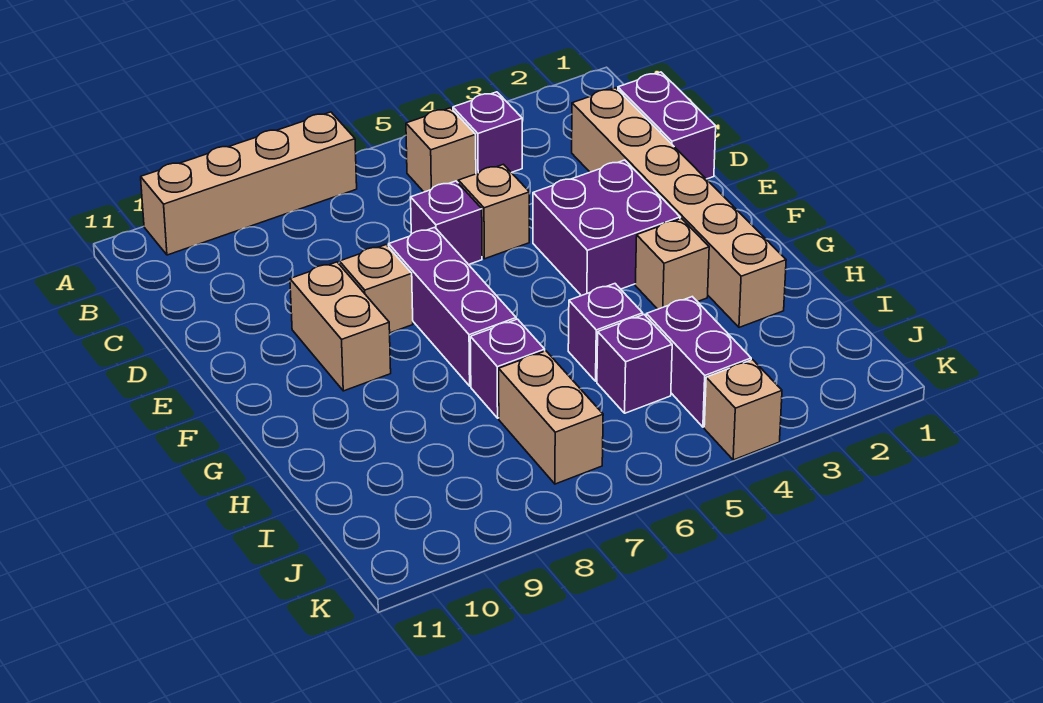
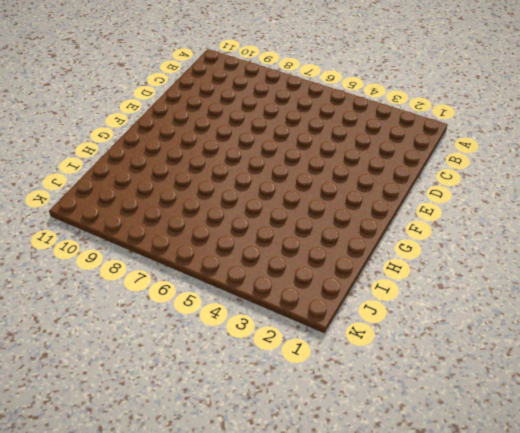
none -> tan brick A7:A10 level 1
none -> purple brick B4 level 1
none -> tan brick B5 level 1

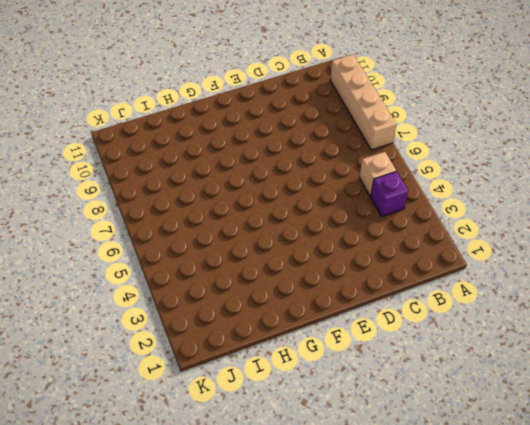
none -> purple brick C1:D1 level 1
none -> tan brick C2:H2 level 1
none -> tan brick D5 level 1

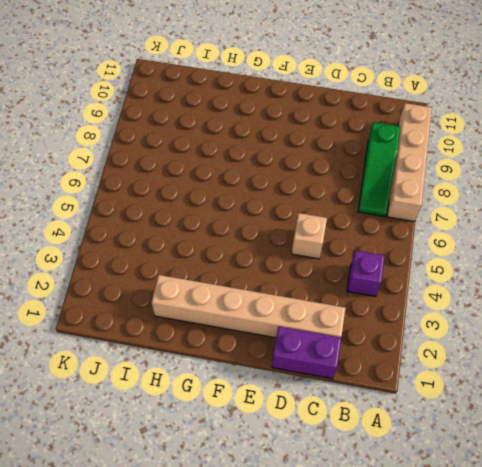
green slope B7:B9 level 1 top 9 -> none
none -> tan brick B5 level 1
none -> purple brick D6 level 1
none -> purple brick E3:F4 level 1

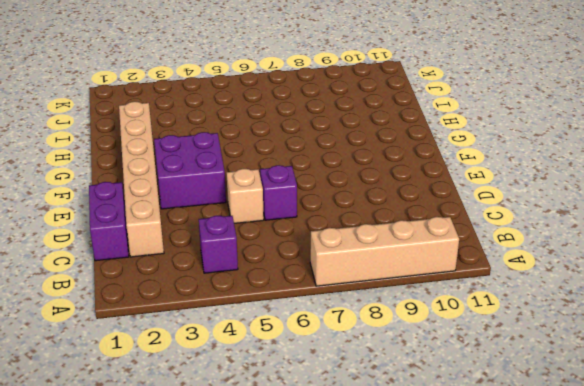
none -> tan brick B5 level 1
none -> purple brick E7:G7 level 1
none -> tan brick E8 level 1

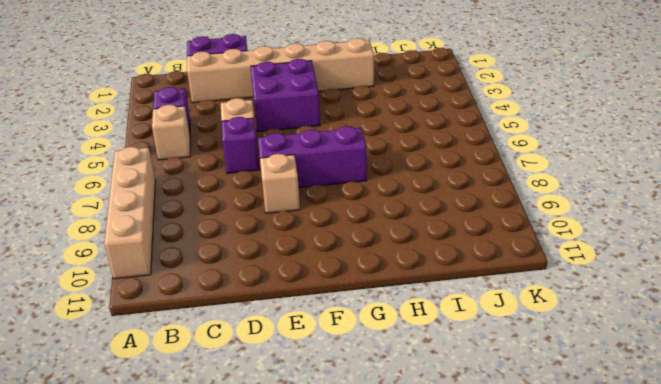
none -> tan brick E9:F9 level 1
none -> tan brick G3 level 1
none -> purple brick H5 level 1

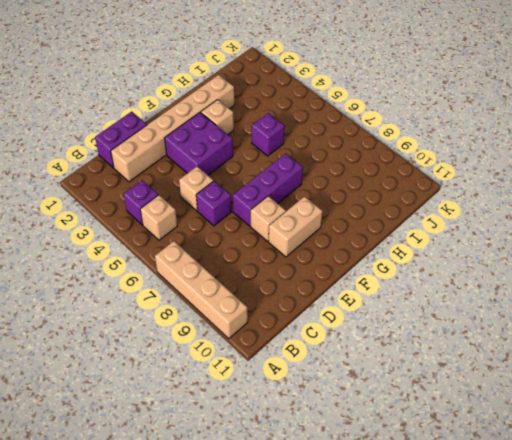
none -> purple brick H7 level 1
none -> purple brick I4:J4 level 1
none -> purple brick I5 level 1

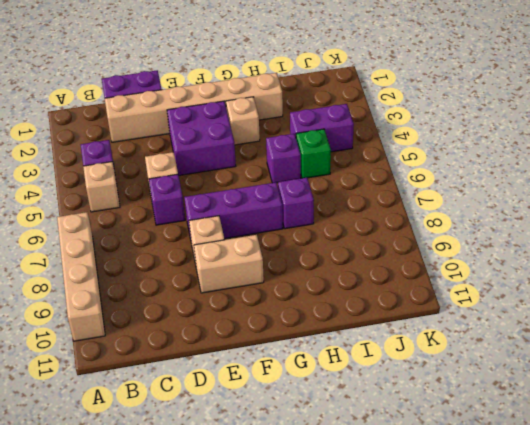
green brick I5 level 1 -> purple brick I5 level 1
none -> tan brick I7:J7 level 1
none -> tan brick K4 level 1

